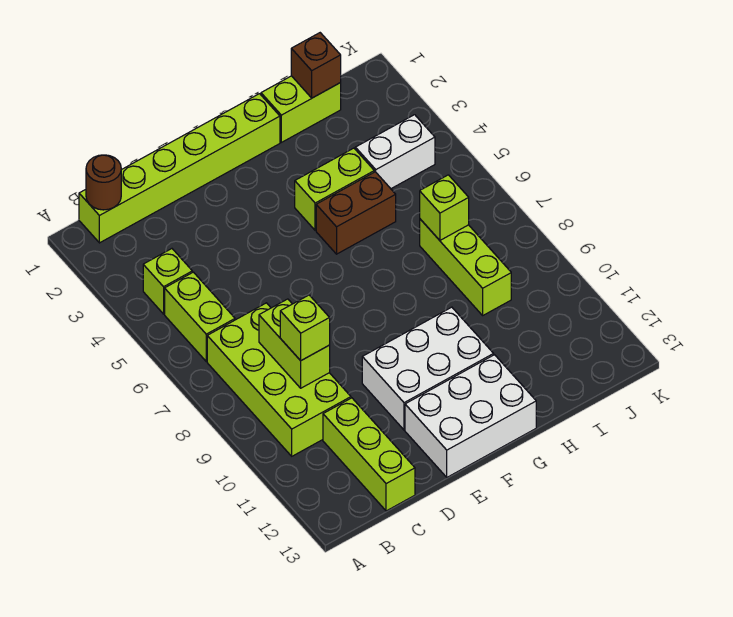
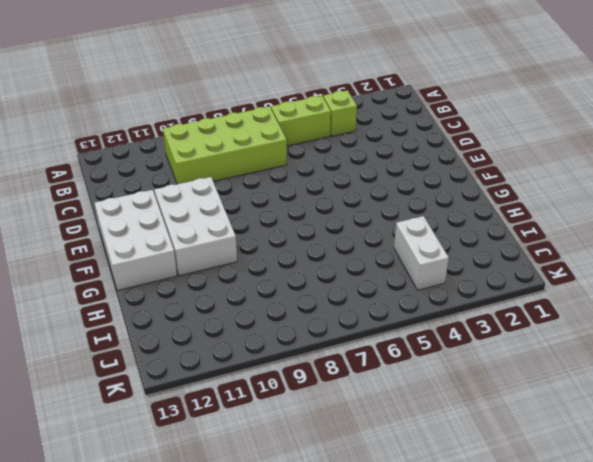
none -> lime brick B1:G1 level 1
none -> lime brick C11:C13 level 1
none -> lime brick G4:H4 level 1

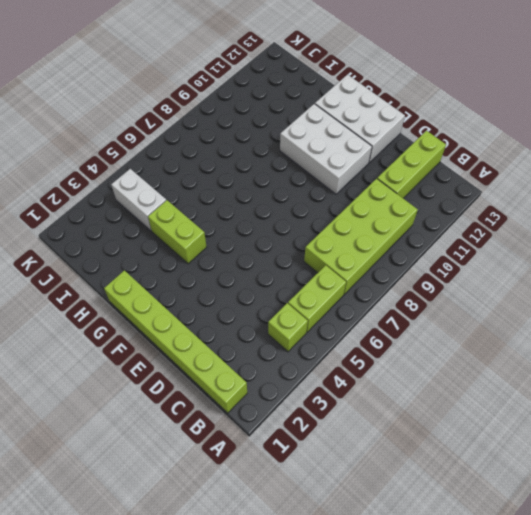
none -> brown brick G5:H5 level 1
none -> lime brick H1:I1 level 1
none -> lime brick I7:I9 level 1

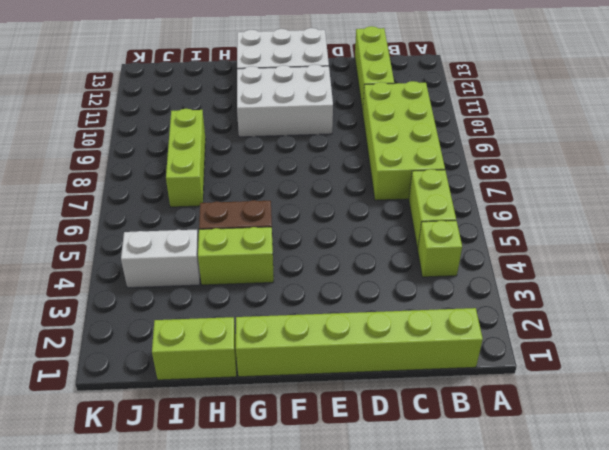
none -> brown round brick B1 level 2
none -> lime brick C8:C9 level 2
none -> brown brick I1 level 2

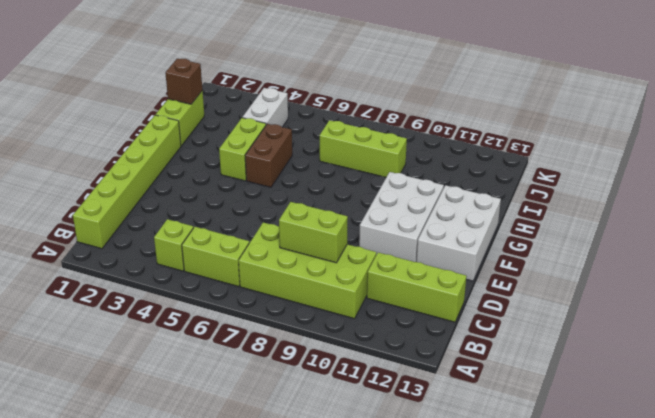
none -> brown round brick B1 level 2
none -> lime brick I7 level 2
none -> lime brick C9 level 3

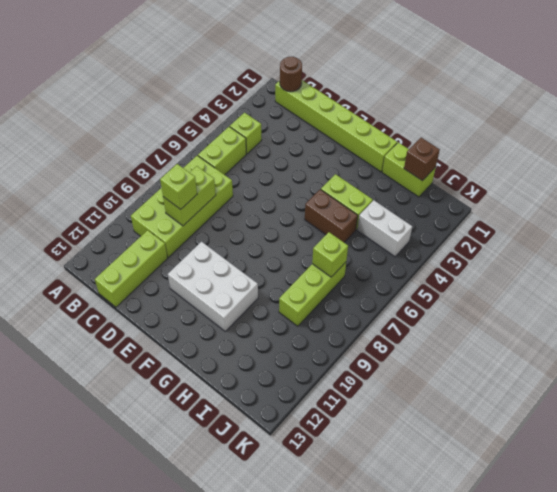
none -> white brick E12:G13 level 1

